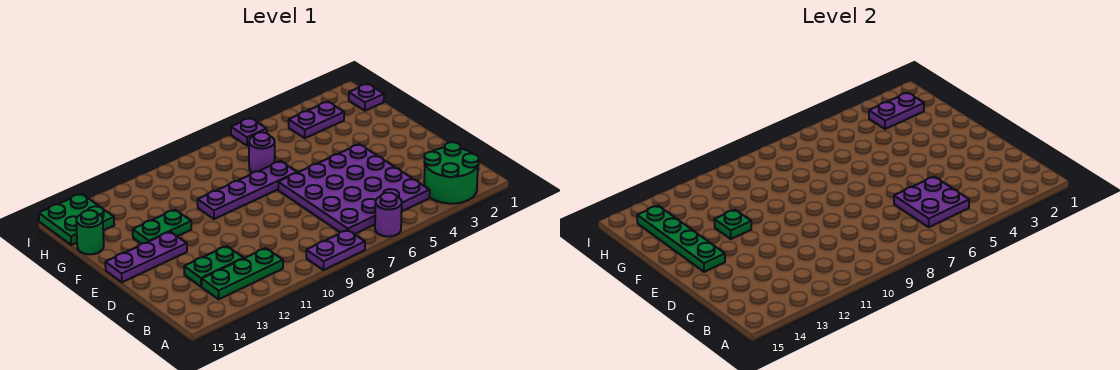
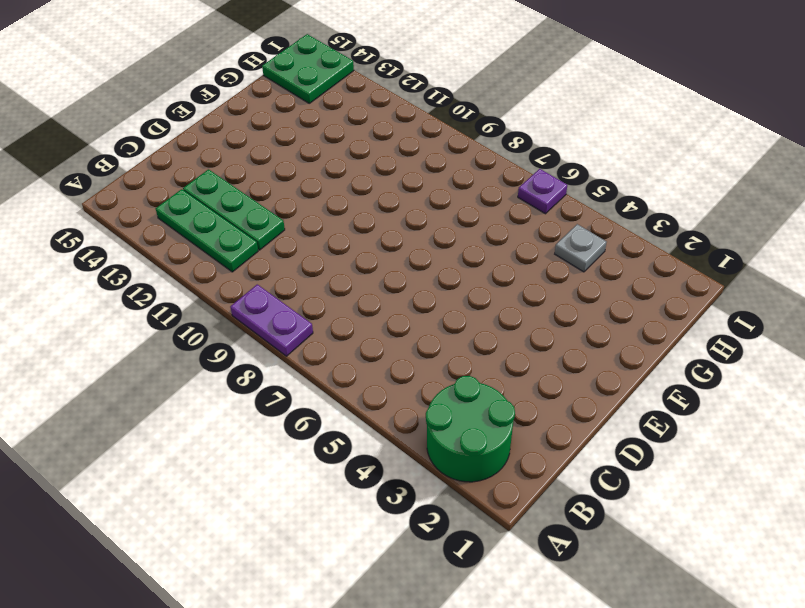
green plate C11:C13 level 1 -> green plate C12:C13 level 1
grey plate H4 level 1 -> purple plate H3:H4 level 1
none -> purple round brick A6 level 1
none -> purple plate B4:E7 level 1
none -> purple plate E13:E15 level 1

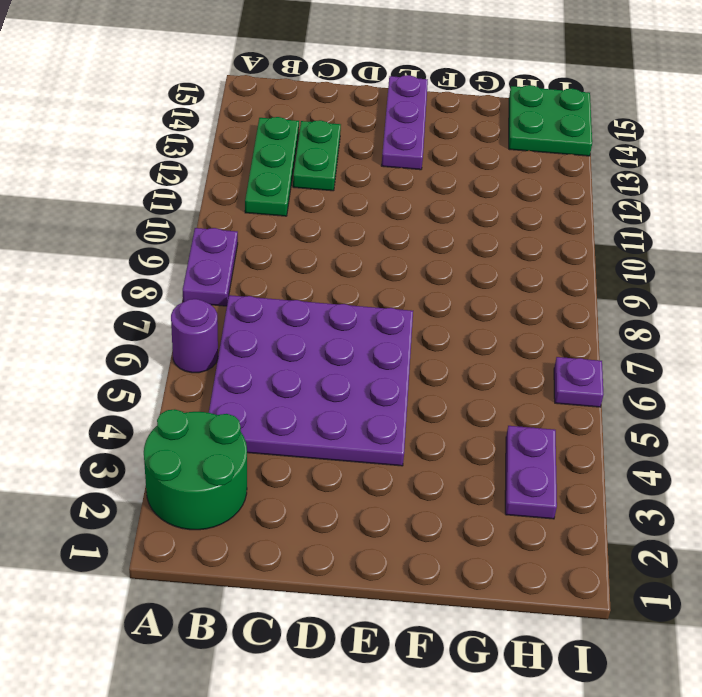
none -> purple plate F7:F10 level 1
none -> green plate F12:F13 level 1
none -> purple round brick G7 level 1

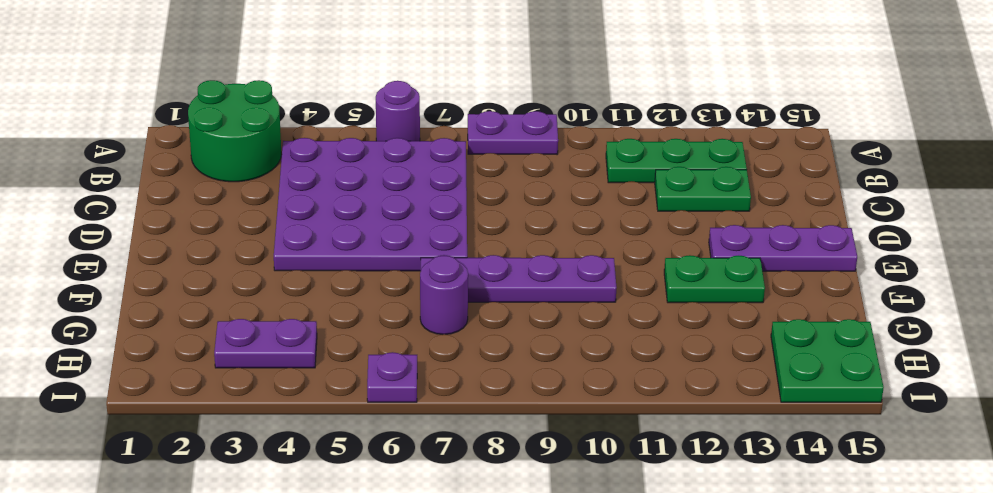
none -> green round brick G15 level 1
none -> purple plate H1 level 1
none -> purple plate B5:C6 level 2

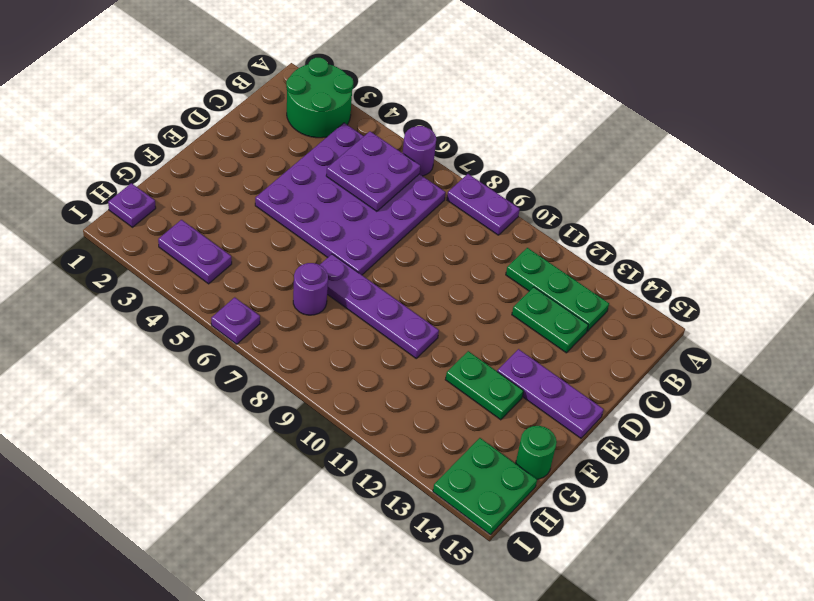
none -> green plate E14:H14 level 2
none -> green plate F12 level 2
none -> purple plate H2:H3 level 2

